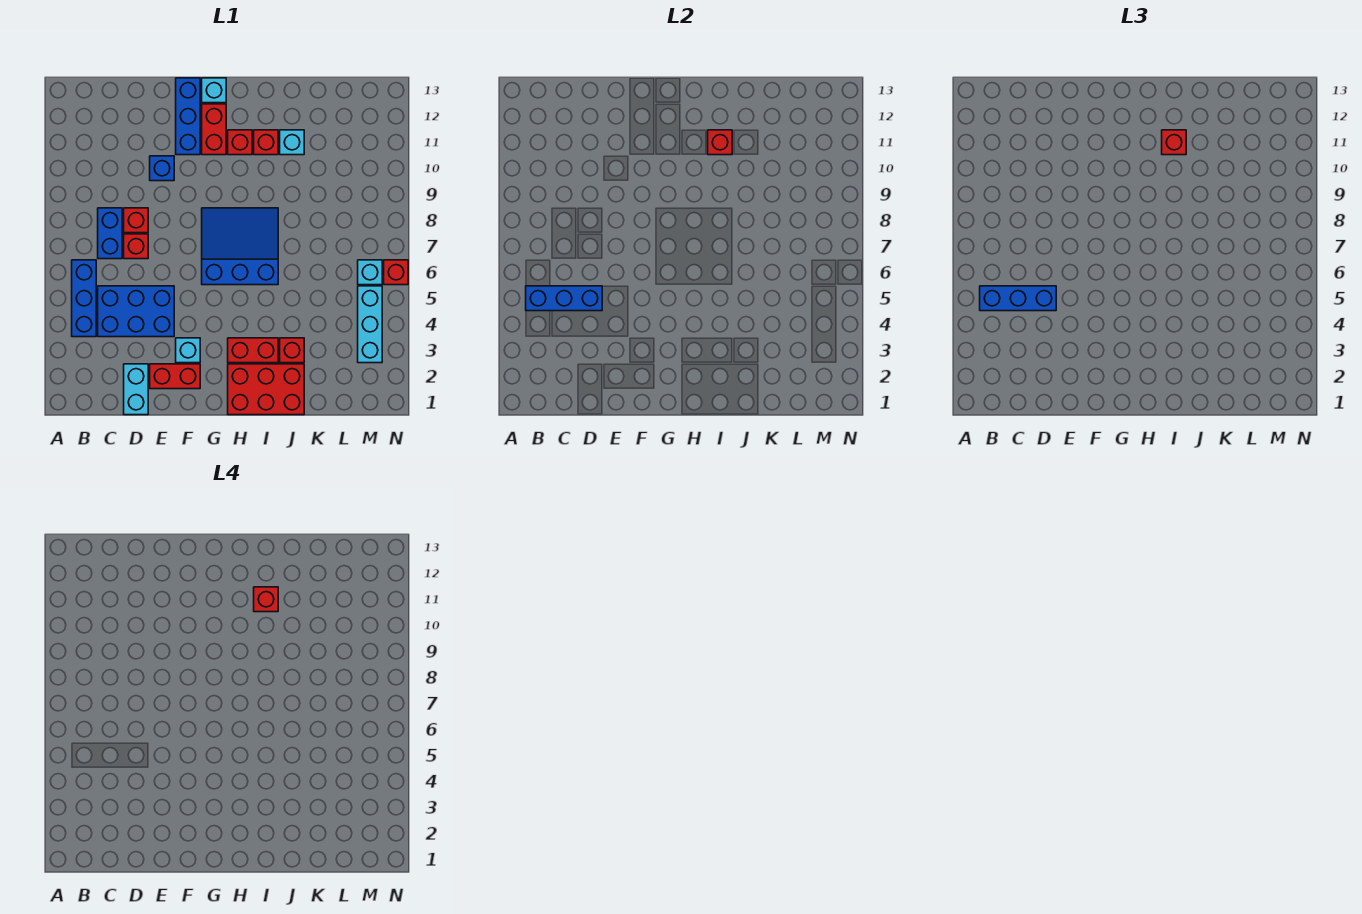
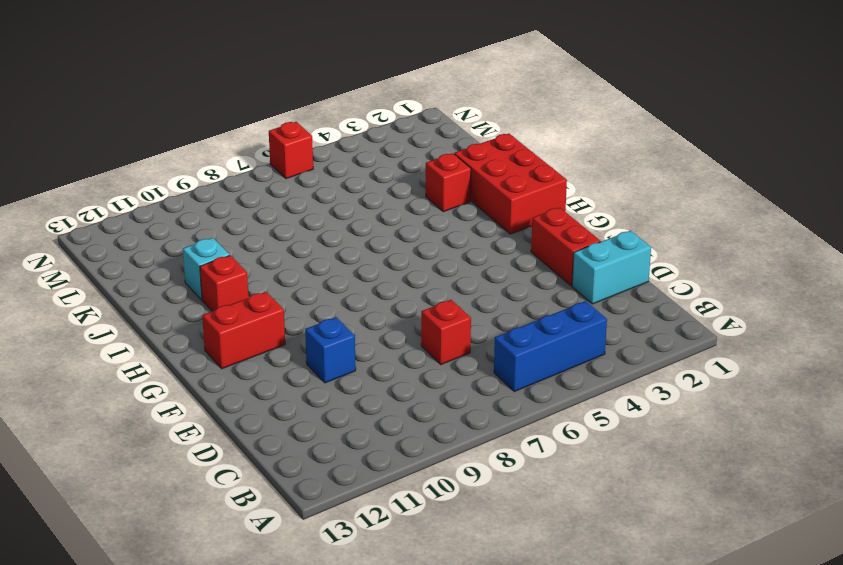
none -> blue brick C4:E5 level 1
none -> blue brick C7:C8 level 1
none -> red brick D8 level 1

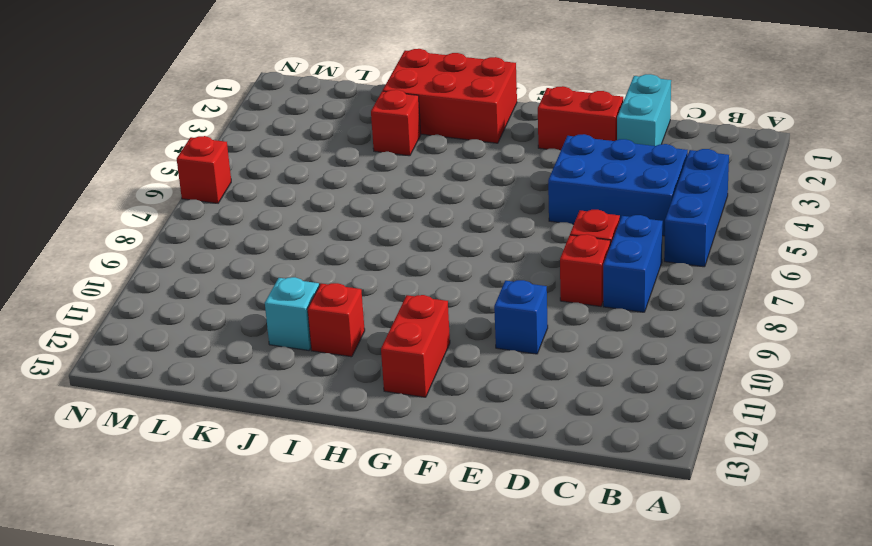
none -> cyan brick F3 level 1
none -> blue brick F11:F13 level 1
none -> blue slope G6:I8 level 1 top 6

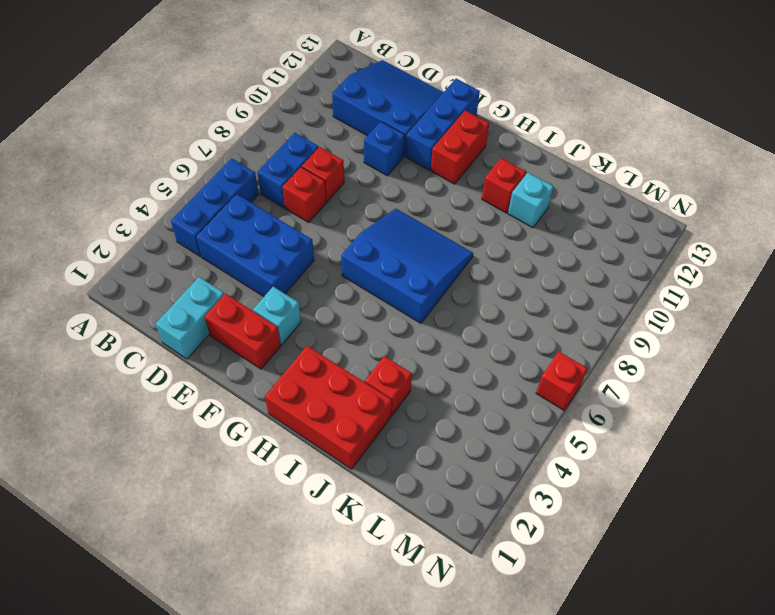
blue slope C11:E13 level 1 top 11 -> none
none -> cyan brick G13 level 1
none -> red brick H3:I3 level 1
none -> red brick H11 level 1

